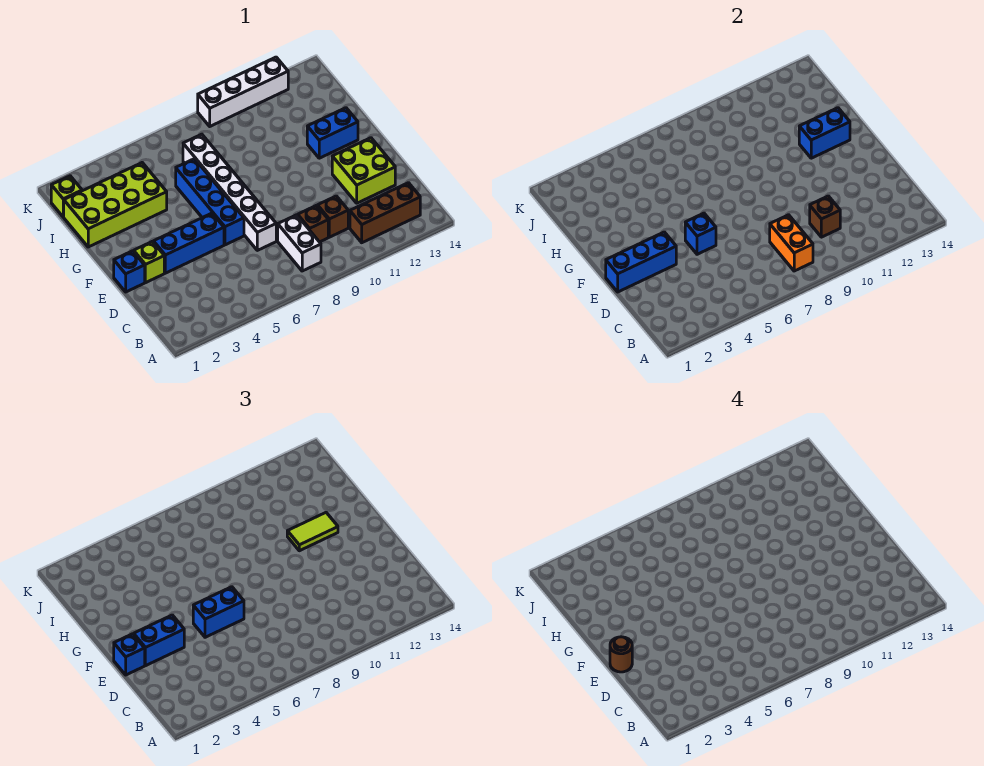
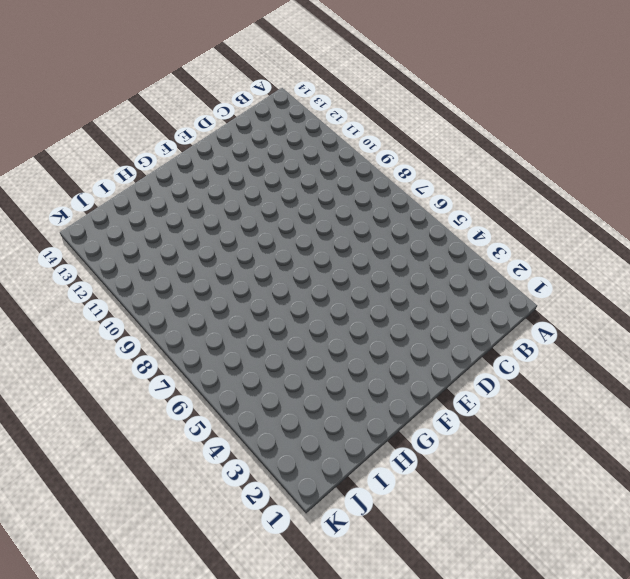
none -> white brick B8:C8 level 1
none -> brown brick B11:B13 level 1
none -> brown brick C9 level 1

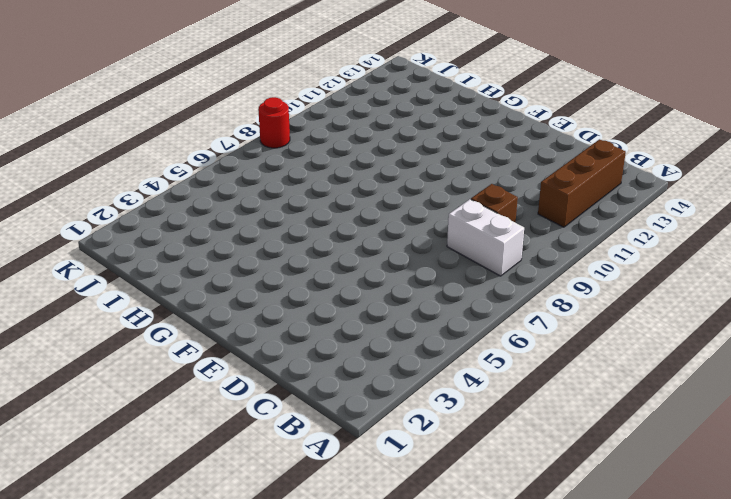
red round brick K8 level 1 -> none
none -> brown brick C10 level 1
none -> white brick D7:I7 level 1
none -> lime brick D12:E13 level 1

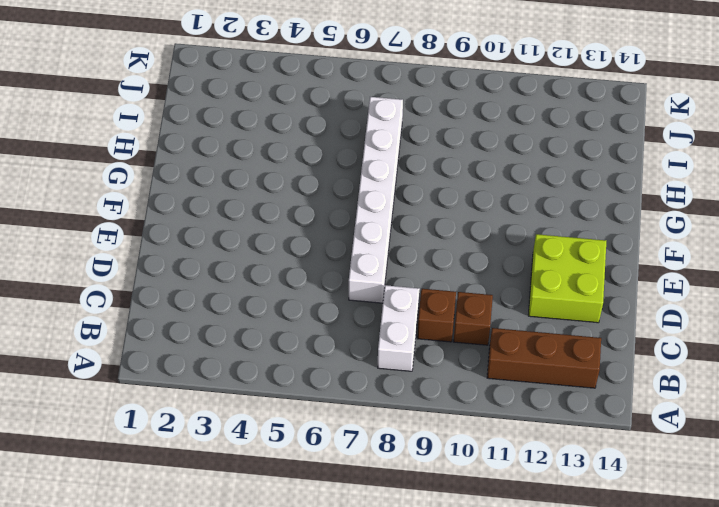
none -> blue brick E1 level 1
none -> lime brick E2 level 1
none -> blue brick E3:E5 level 1

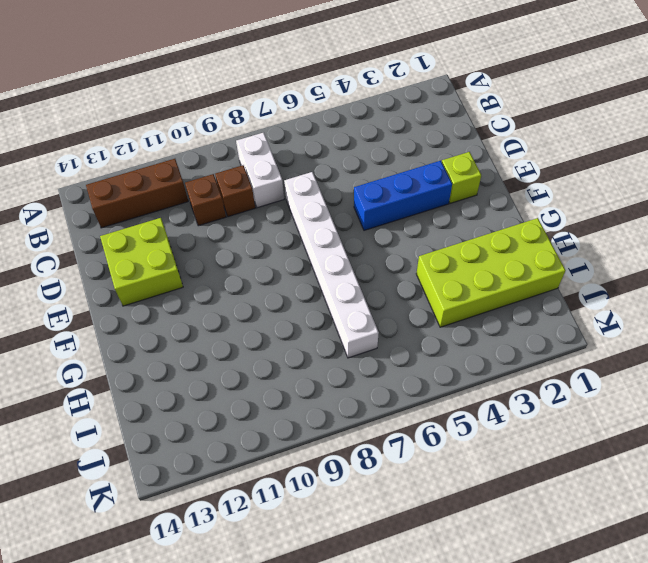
none -> blue brick E1 level 1
none -> blue brick E6:H6 level 1
none -> blue brick G12:G13 level 1

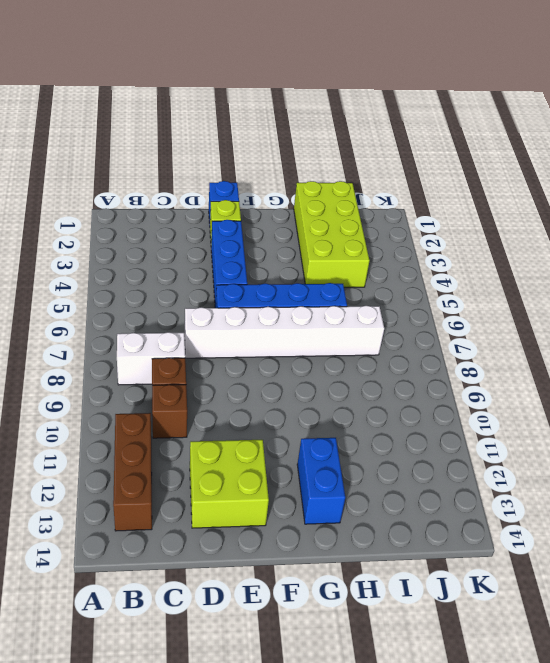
none -> lime brick J1 level 1
none -> white brick K9:K12 level 1
none -> orange brick B8:C8 level 2

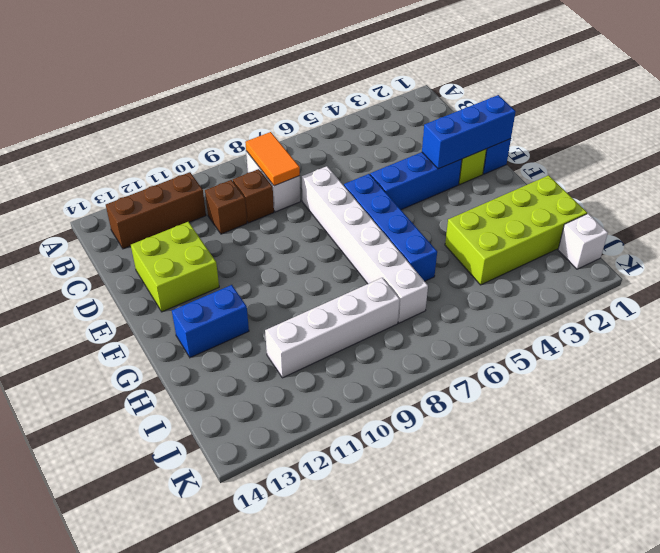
orange tile B8:C8 level 2 -> orange brick B8:C8 level 2
white brick I8:I11 level 1 -> white brick K9:K12 level 1
white brick J1 level 1 -> lime brick J1 level 1
none -> brown brick C10 level 2
none -> blue brick E5 level 2
none -> blue brick G12:G13 level 2

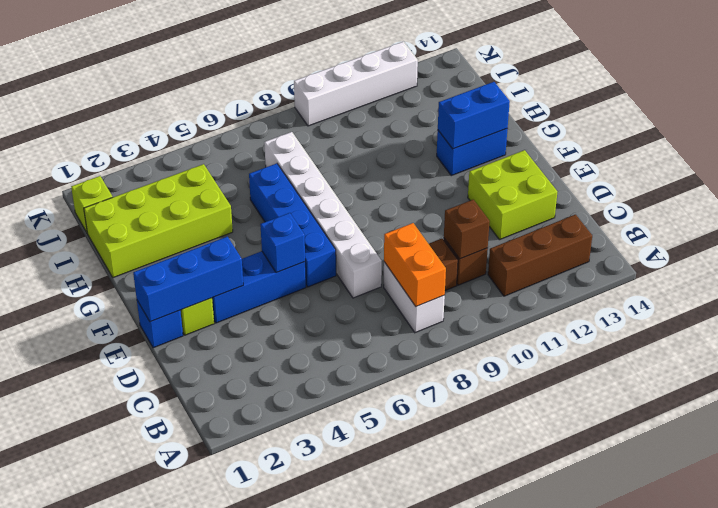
none -> blue brick E1 level 3
none -> blue brick E2:E3 level 3
none -> blue brick E5:E6 level 3

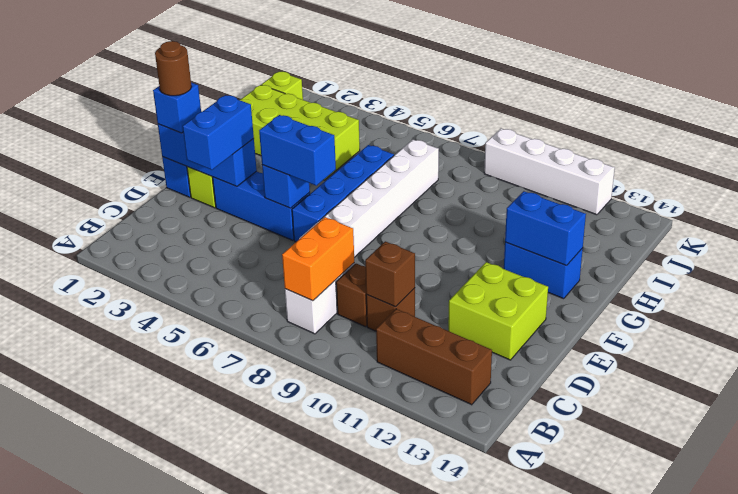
blue brick D3:E3 level 3 -> blue brick E2:E3 level 3
none -> lime tile G11:G12 level 3

